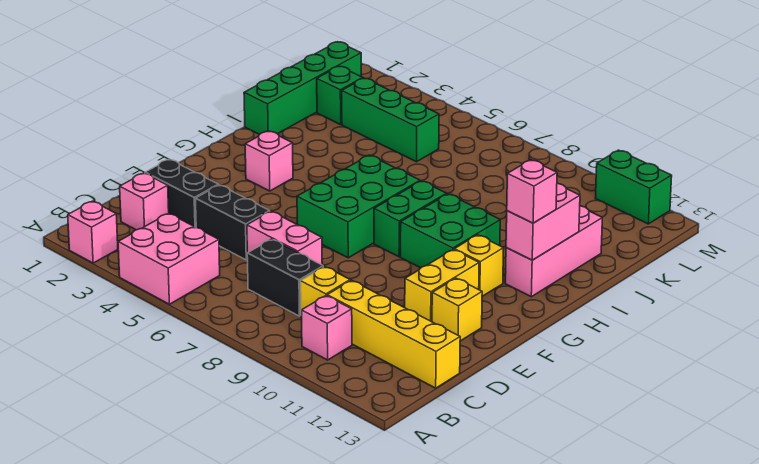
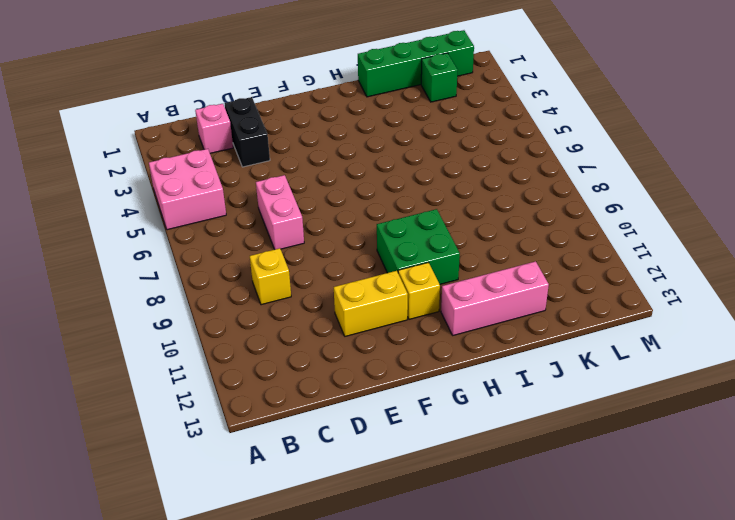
none -> pink brick A2 level 1
none -> pink brick B10 level 1
none -> black brick C7:C8 level 1

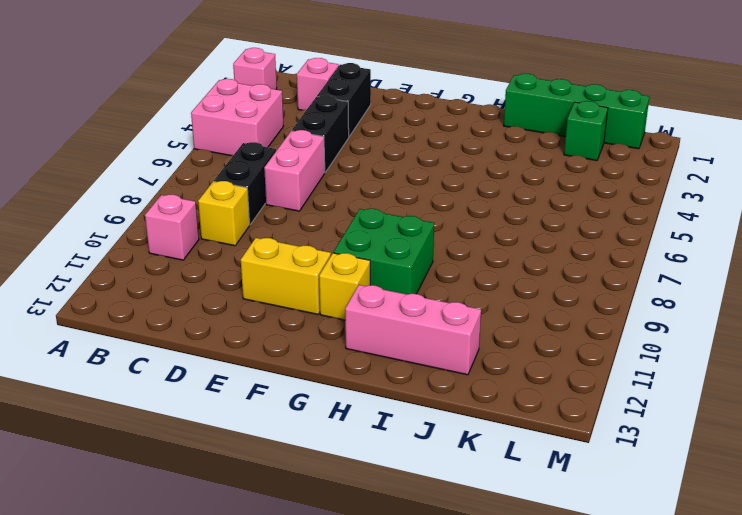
none -> yellow brick C10:C13 level 1
none -> yellow brick E12 level 1
none -> green brick F6:H7 level 1

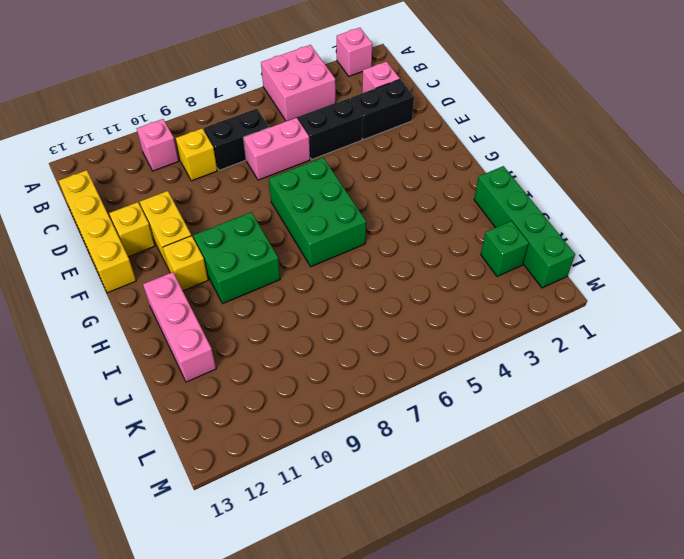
yellow brick C13:F13 level 1 -> yellow brick C10:C13 level 1
none -> pink brick G3 level 1
none -> green brick G8:H8 level 1
none -> green brick K3:K5 level 1

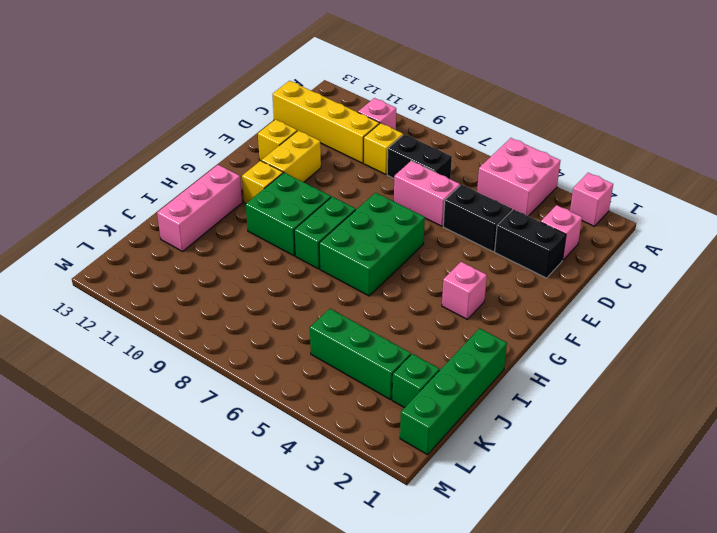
none -> green brick M11:M12 level 1
none -> pink brick H12:I12 level 2
none -> pink brick H12 level 3

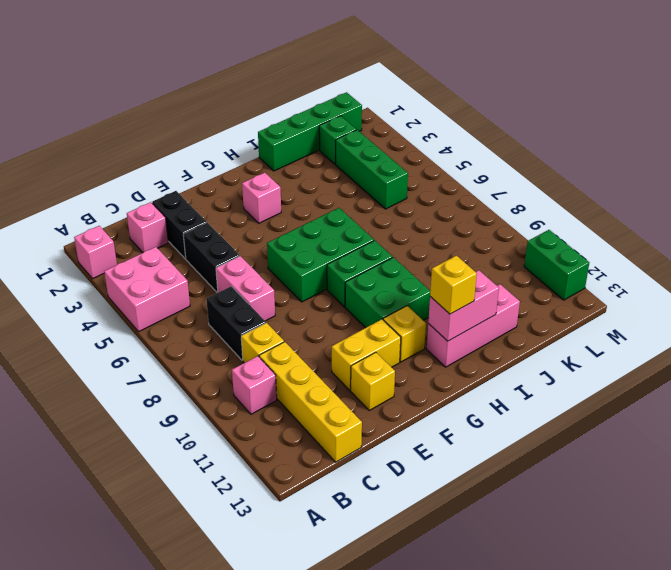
yellow brick H12 level 3 -> pink brick H12 level 3

